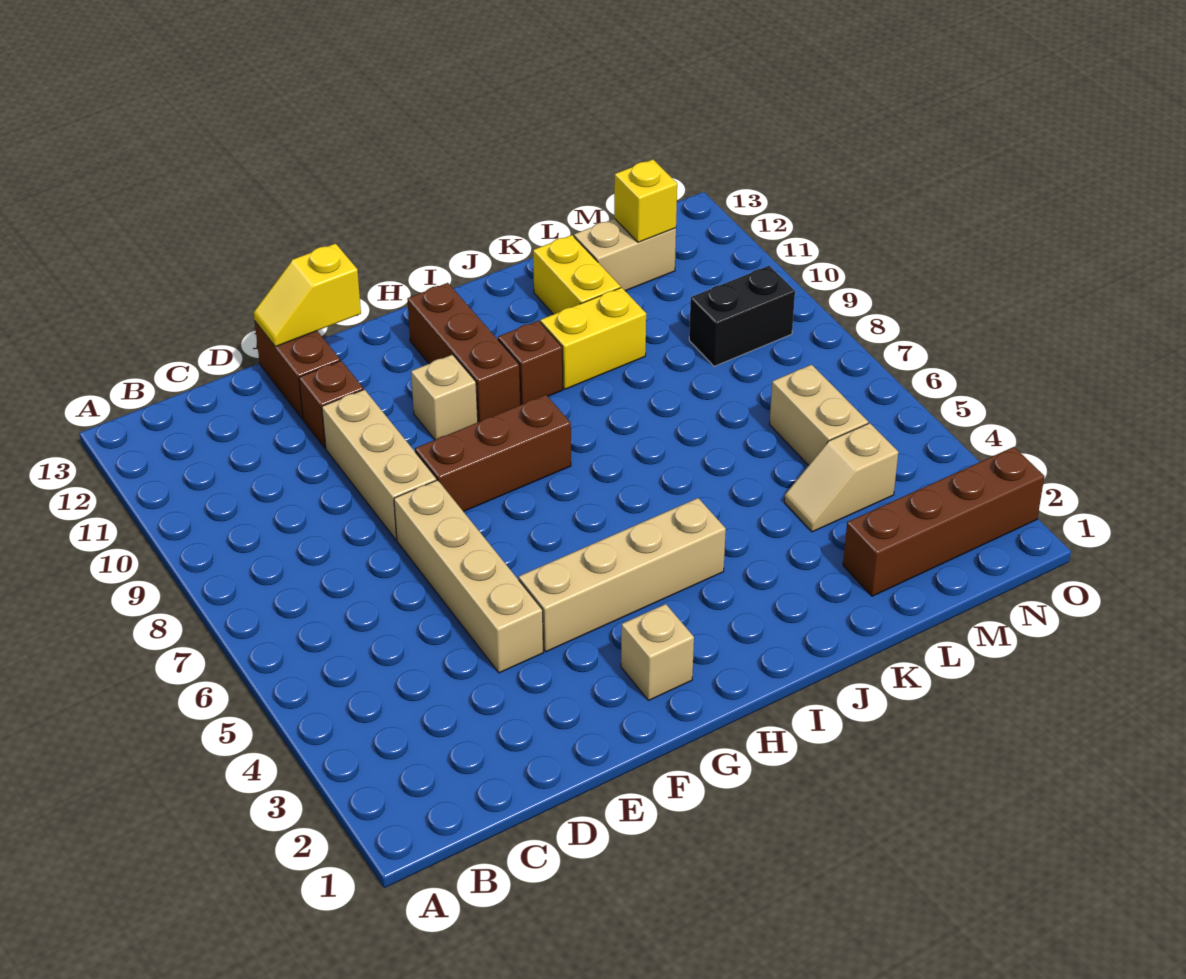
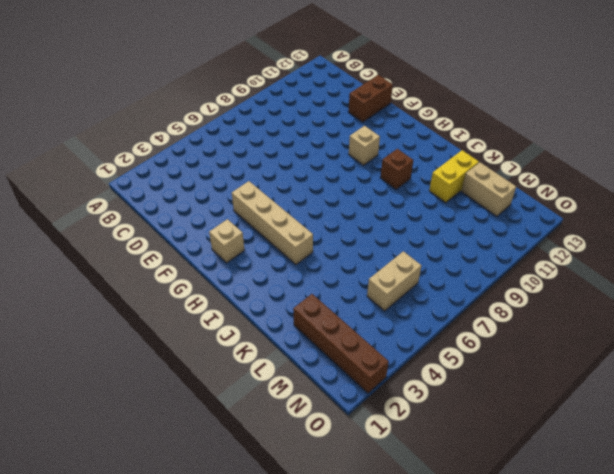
none -> tan brick E4:E7 level 1
none -> tan brick E8:E10 level 1
none -> brown brick E11 level 1

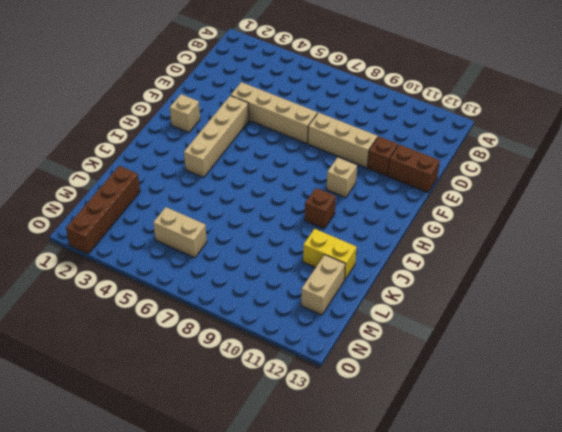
none -> brown brick F8:H8 level 1
none -> brown brick H10:H12 level 1
none -> yellow brick J10:K10 level 1

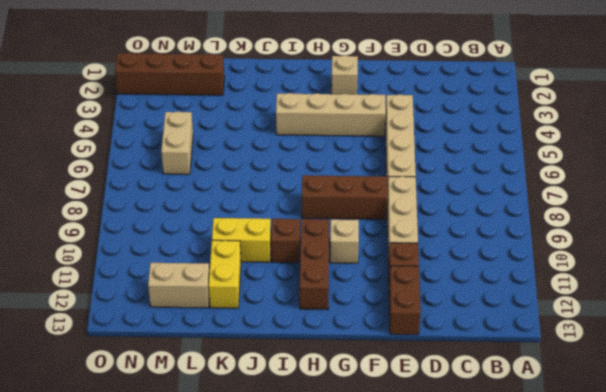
none -> tan slope L4:M4 level 1 top M
none -> black brick M9:N9 level 1
none -> yellow slope E13:F13 level 2 top F

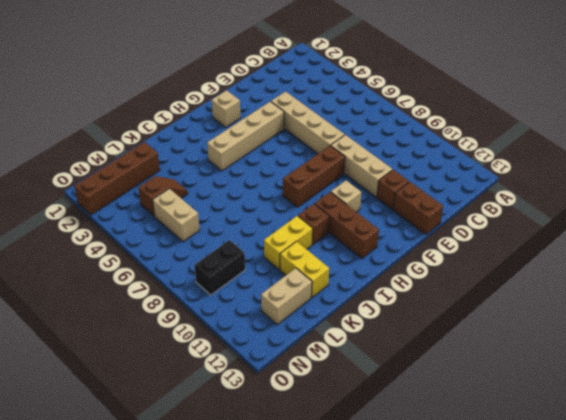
brown slope L4:M4 level 1 top M -> tan slope L4:M4 level 1 top M
none -> yellow slope E13:F13 level 2 top F
none -> yellow brick M12 level 2

